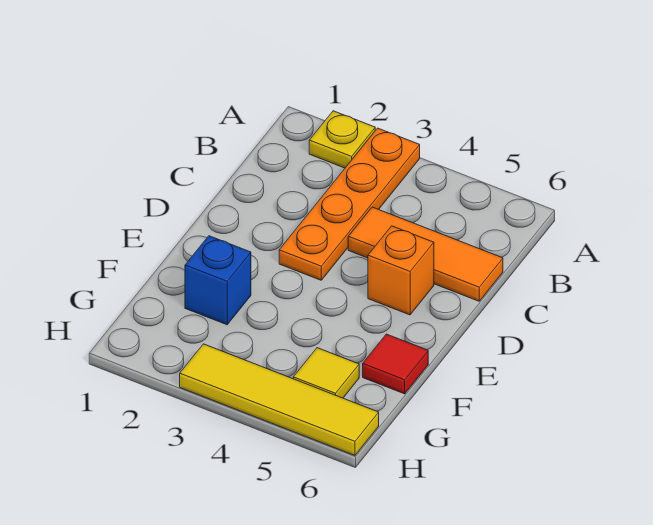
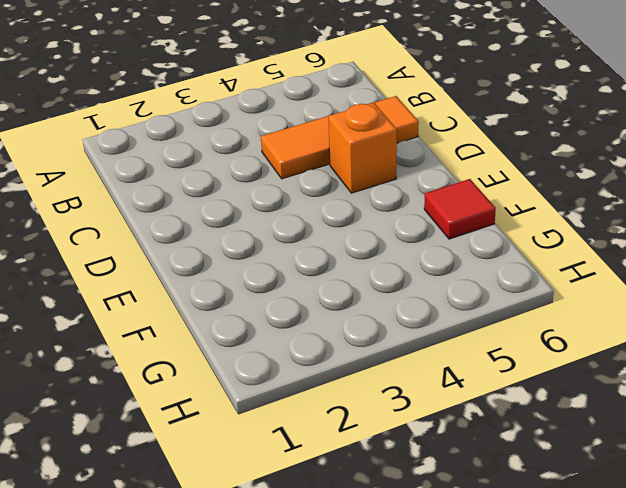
none -> yellow plate A2 level 1
none -> orange plate A3:D3 level 1

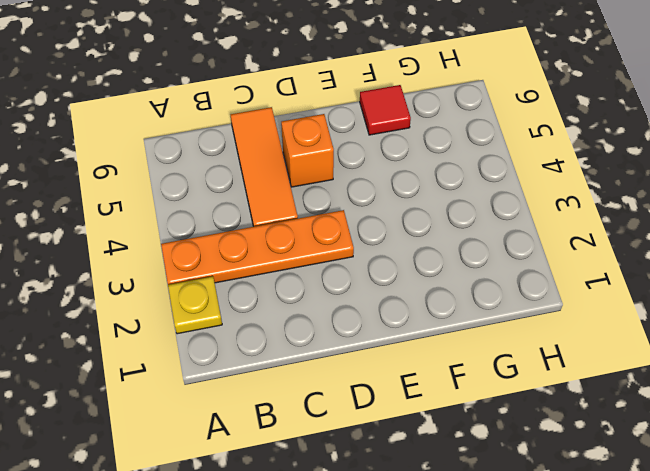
none -> blue brick F2 level 1
none -> yellow tile G5 level 1

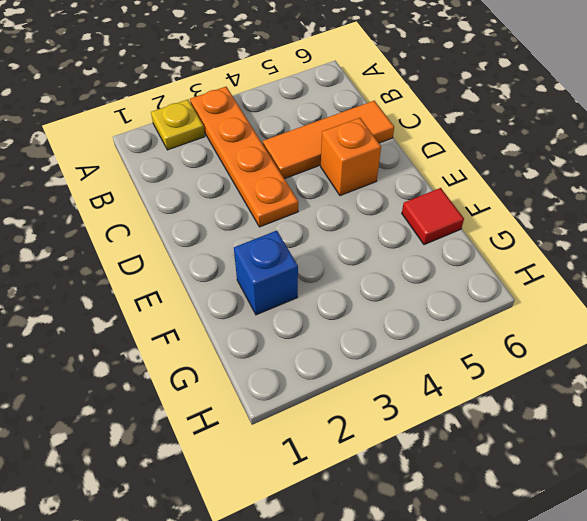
none -> yellow tile G5 level 1
none -> yellow tile H3:H6 level 1

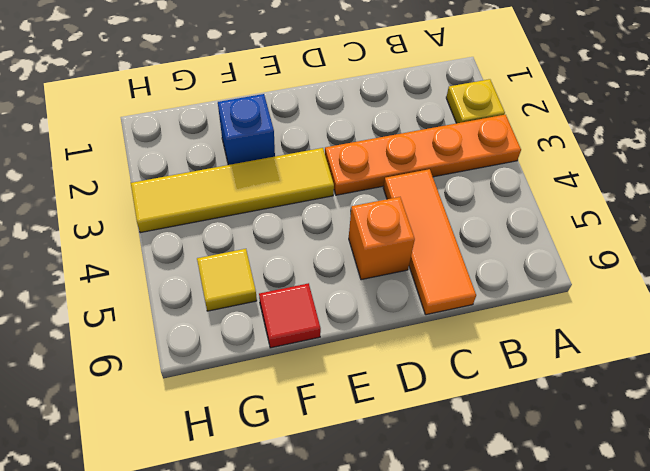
yellow tile E3:H3 level 1 -> yellow tile H3:H6 level 1

